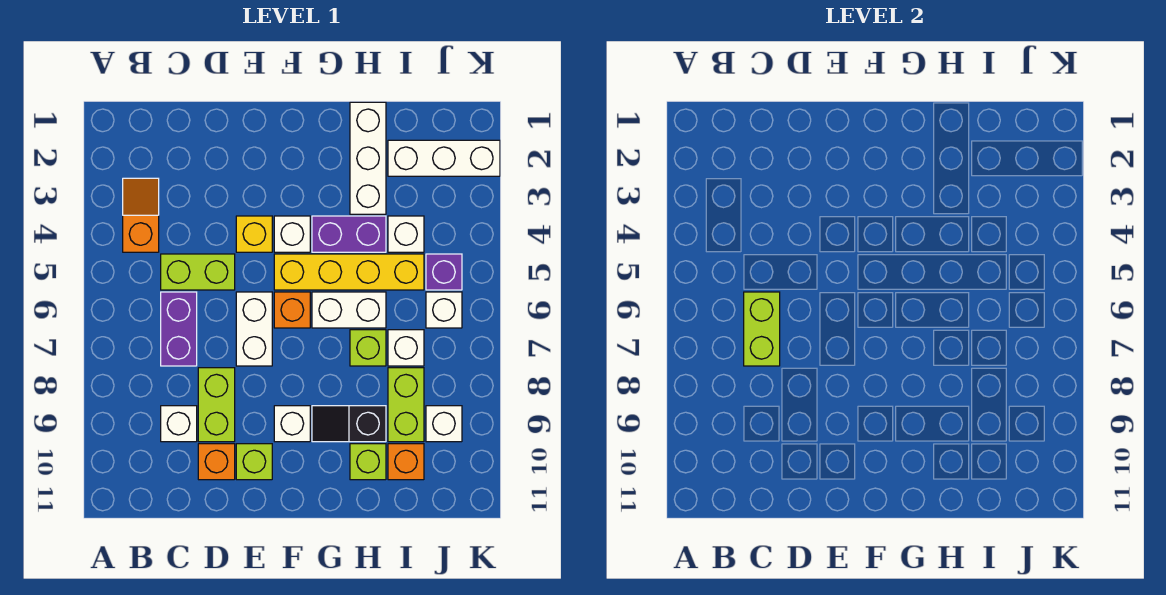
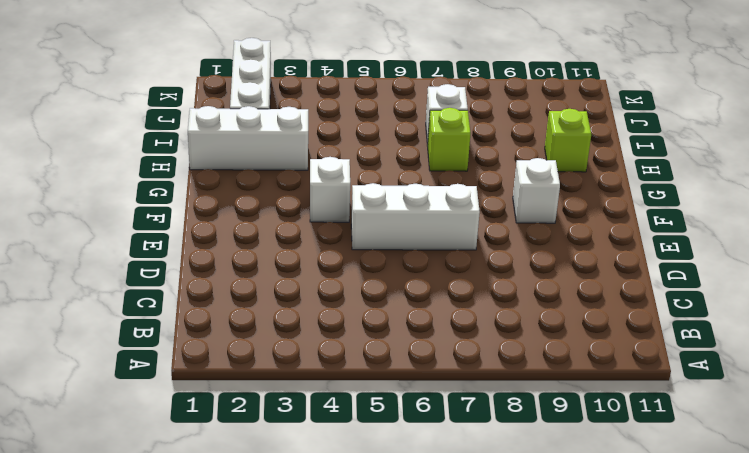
white brick E5:E7 level 1 -> white brick E6:E7 level 1
none -> orange slope B3:B4 level 1 top 4
none -> lime brick C5:D5 level 1
none -> purple brick C6:C7 level 1

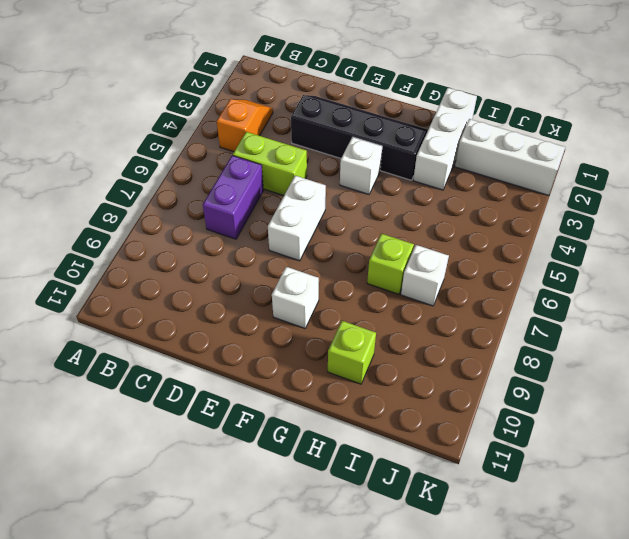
black slope D2:G3 level 1 top 3 -> none
none -> white brick C9 level 1
none -> lime brick D8:D9 level 1
none -> orange brick D10 level 1

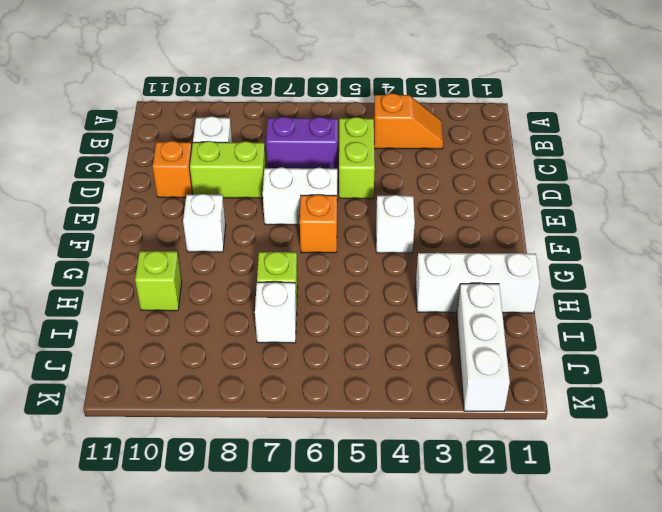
none -> yellow brick E4 level 1
none -> lime brick E10 level 1
none -> yellow brick F5:I5 level 1

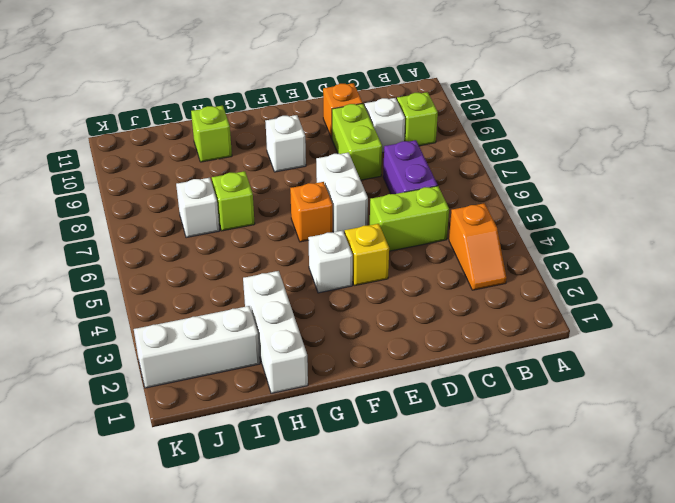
lime brick B9 level 1 -> lime brick E10 level 1
none -> yellow brick F5:I5 level 1
none -> purple brick G4:H4 level 1
none -> white brick G6:H6 level 1

